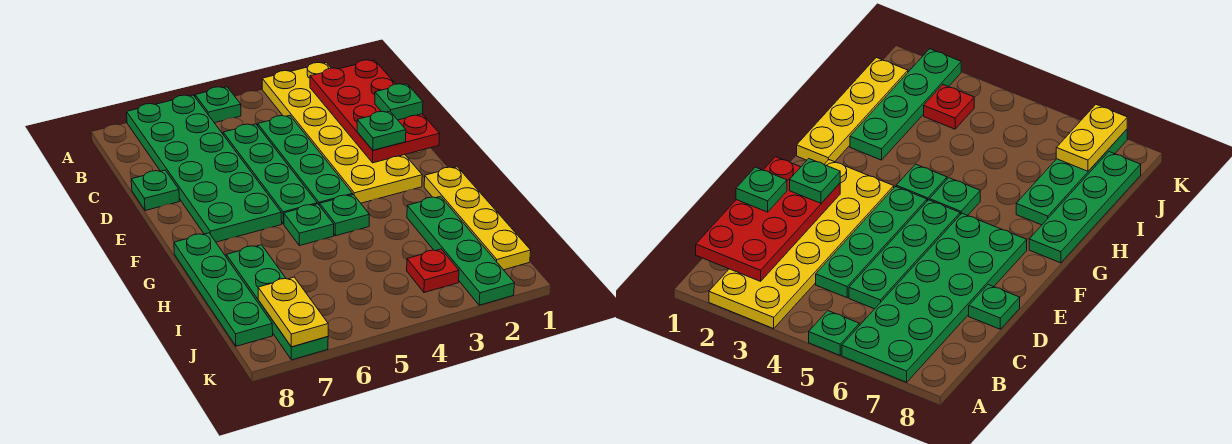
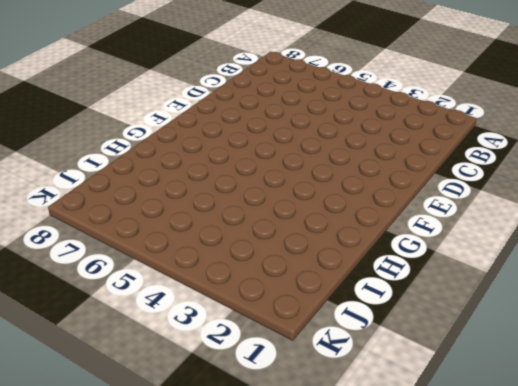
none -> yellow plate A2:F3 level 1
none -> green plate A5 level 1
none -> green plate A6:F7 level 1

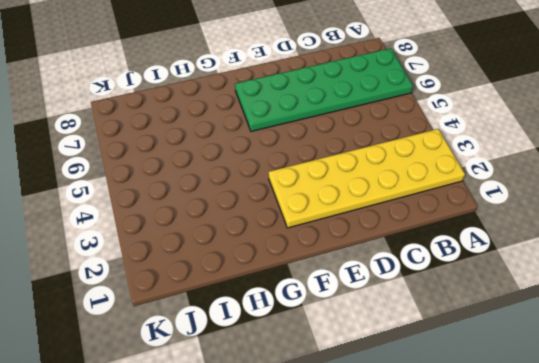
none -> green plate A5 level 1
none -> green plate C4:F4 level 1
none -> green plate C5:F5 level 1

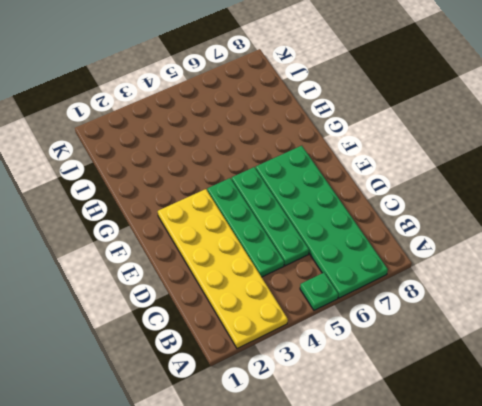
none -> green plate D8 level 1
none -> yellow plate G1:J1 level 1
none -> green plate G4 level 1

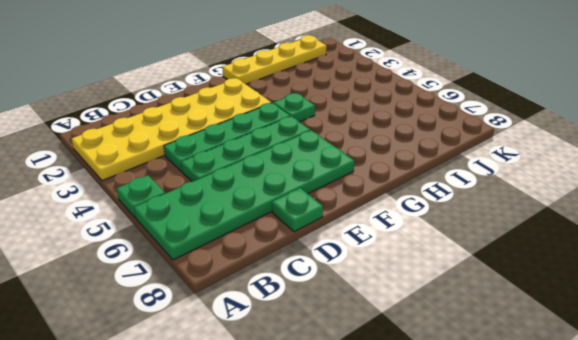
none -> green plate G5 level 1
none -> green plate G8:J8 level 1
none -> green plate H2:K2 level 1

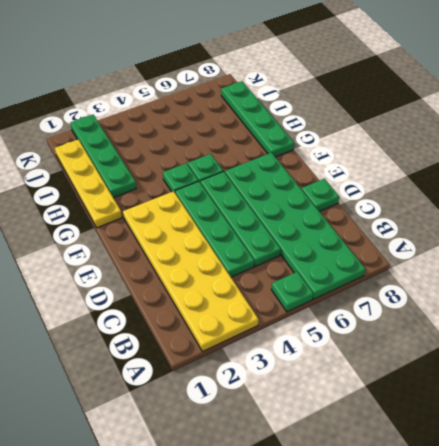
none -> green plate H7:K7 level 1
none -> red plate J3 level 1
none -> red plate B1:E2 level 2

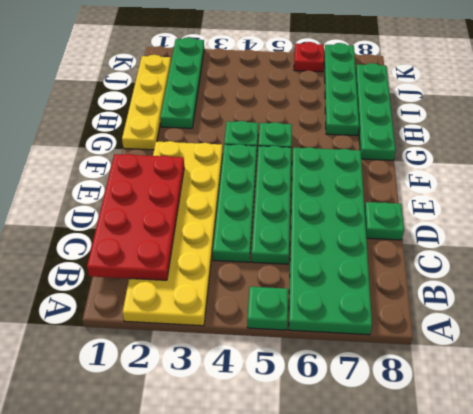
red plate K6 level 1 -> red plate J3 level 1
none -> yellow plate J7:K7 level 2
none -> green plate D1 level 3
none -> green plate E2 level 3

